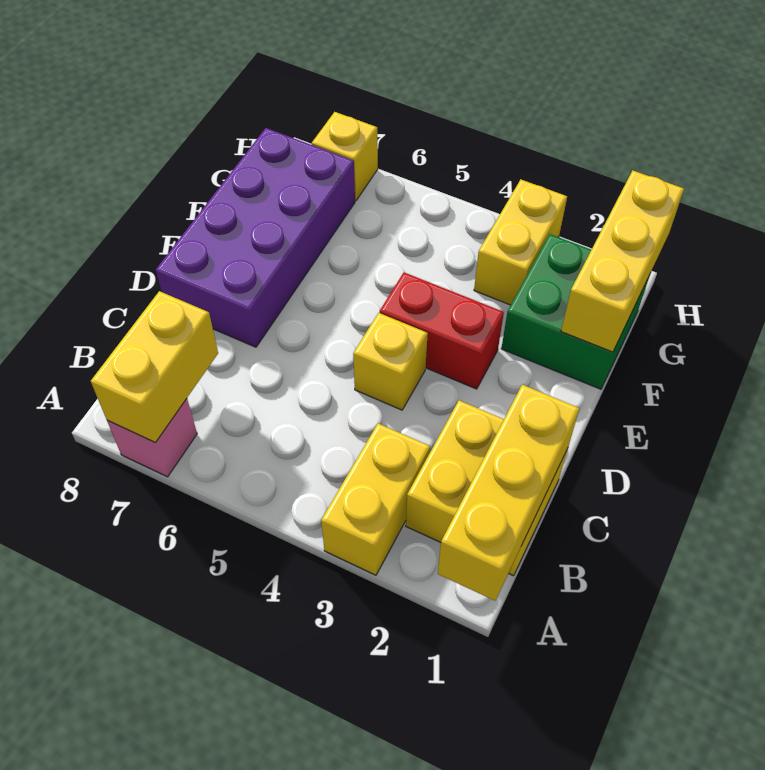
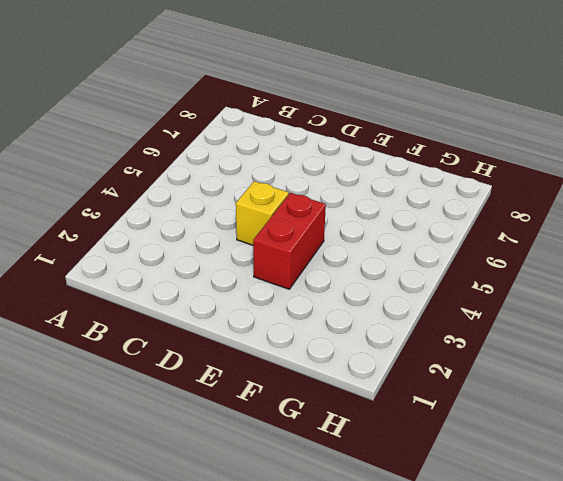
none -> yellow brick A3:B3 level 1
none -> pink brick A7 level 1
none -> yellow brick B1:C2 level 1

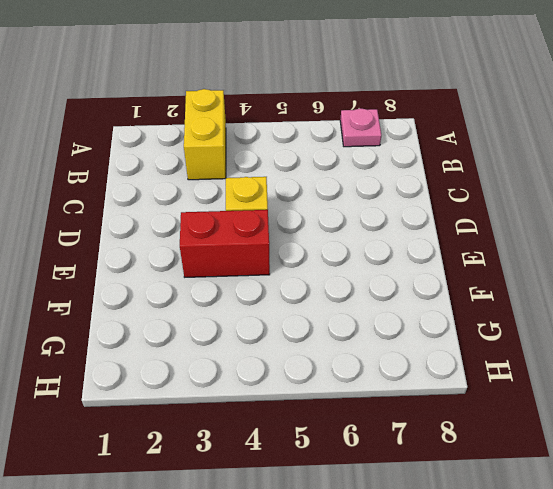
pink plate A7 level 1 -> pink brick A7 level 1
none -> yellow brick B1:C2 level 1
none -> purple brick D7:G8 level 1
none -> green brick F1:G2 level 1

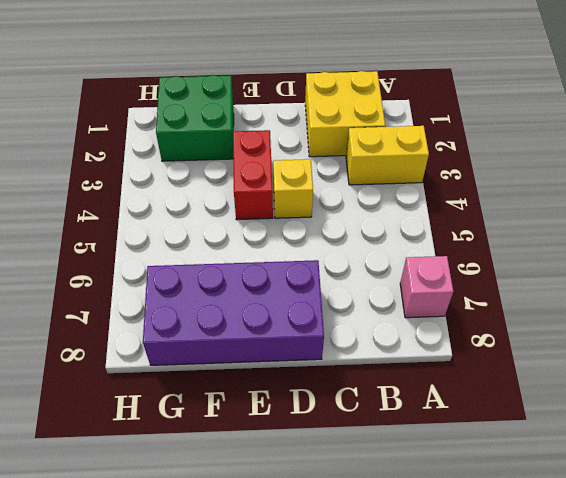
none -> yellow brick G3:H3 level 1
none -> yellow brick H7 level 1
none -> yellow brick A1:C1 level 2

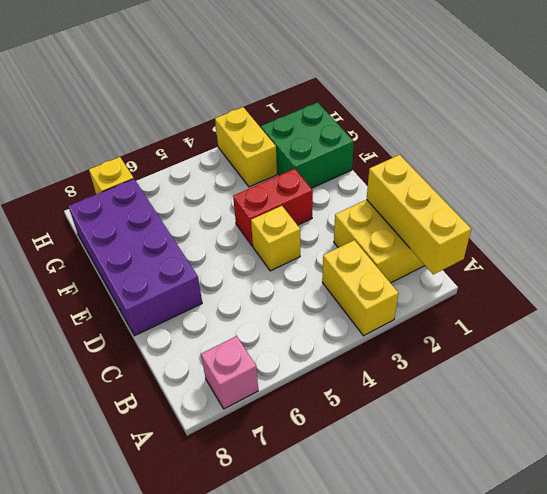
none -> yellow brick A7:B7 level 2
none -> yellow brick F1:H1 level 2

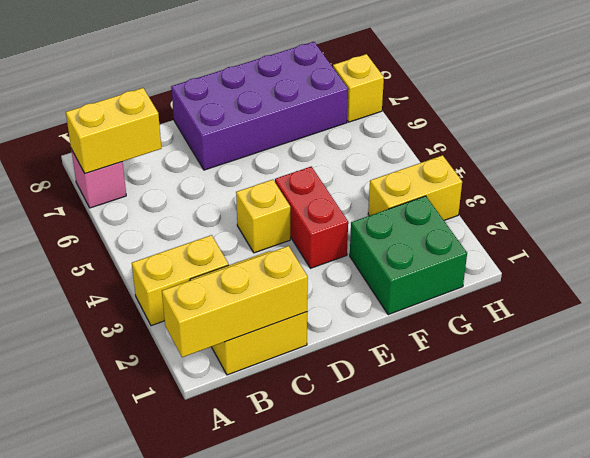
none -> yellow brick F1:H1 level 2

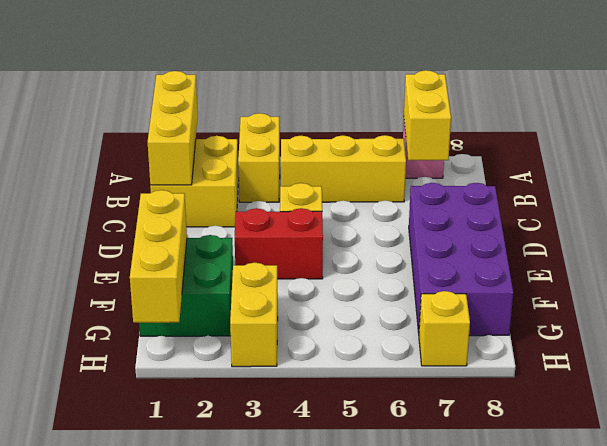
yellow brick B4:B6 level 1 -> none

